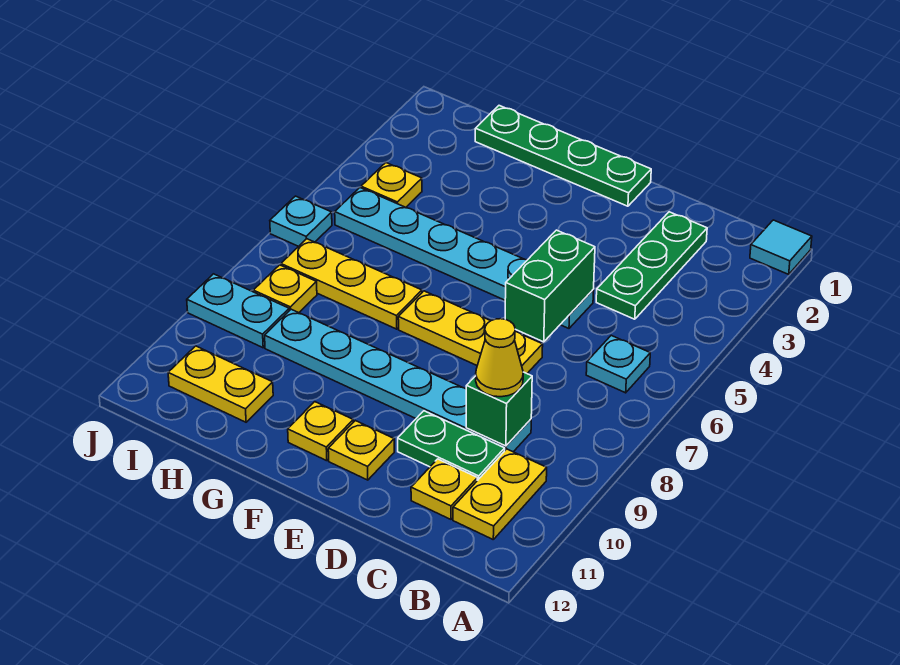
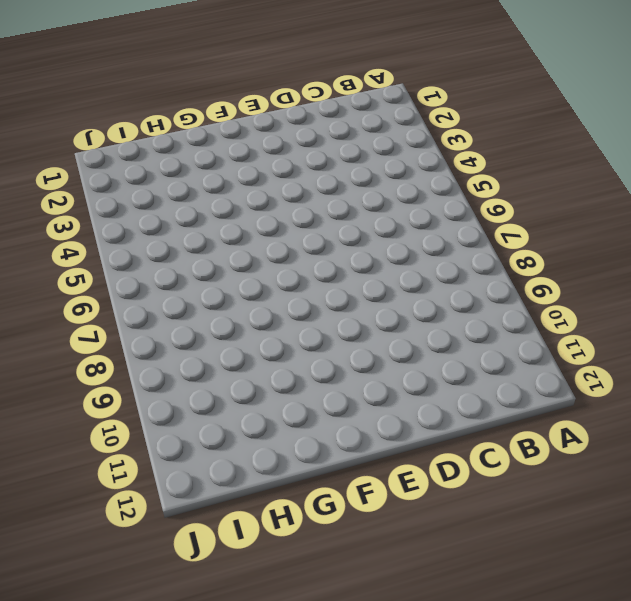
none -> cyan tile A1 level 1
none -> cyan plate B6 level 1
none -> yellow plate B10:B11 level 1

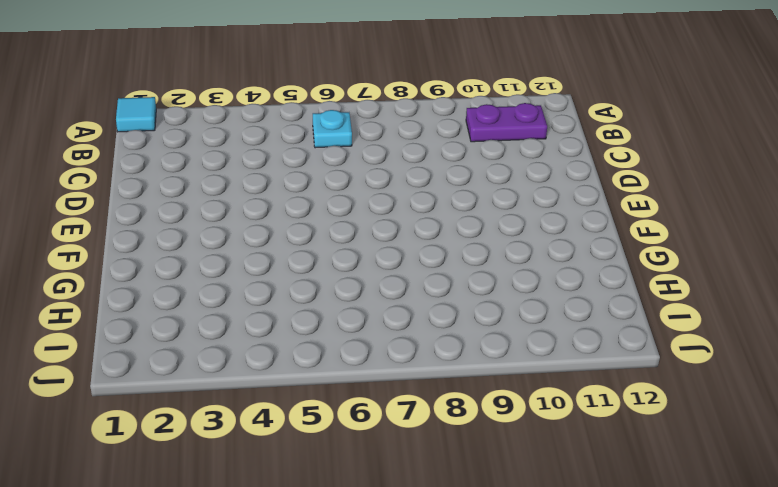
purple plate B10:B11 level 1 -> yellow plate B10:B11 level 1
none -> green plate C2:C4 level 1
none -> cyan plate C9:H9 level 1
none -> green plate C10:D10 level 1

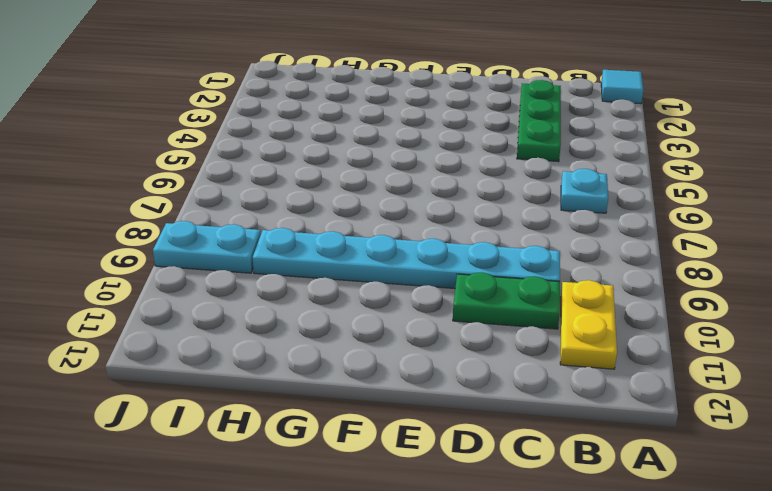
none -> yellow plate C11 level 1
none -> cyan plate D5:I5 level 1
none -> yellow plate D7:F7 level 1

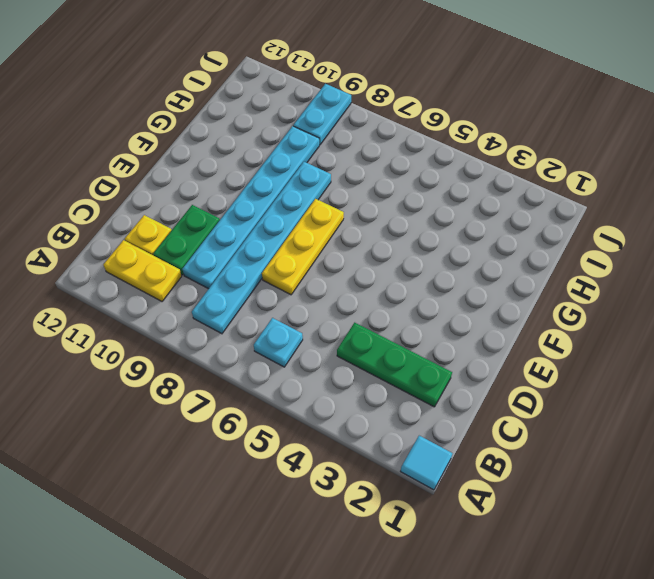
cyan plate B8:G8 level 1 -> cyan plate D5:I5 level 1
none -> green plate E1:H1 level 1
none -> yellow plate E11 level 1
none -> yellow plate F11 level 1

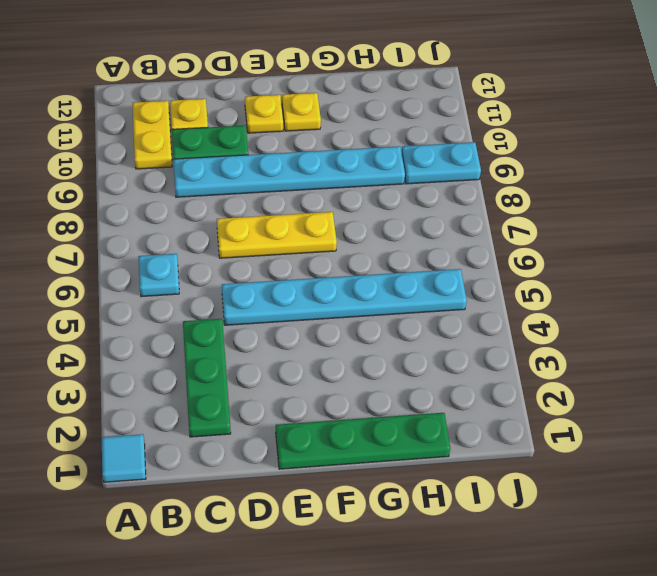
none -> yellow plate G7:I7 level 1
none -> yellow plate H11:I11 level 1
none -> yellow plate I4 level 1

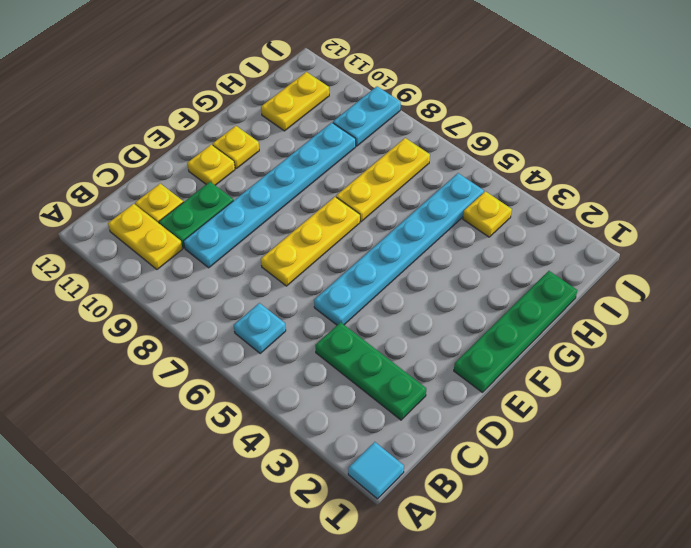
none -> yellow plate I8 level 1
none -> cyan plate J6 level 1
none -> green brick C9 level 2

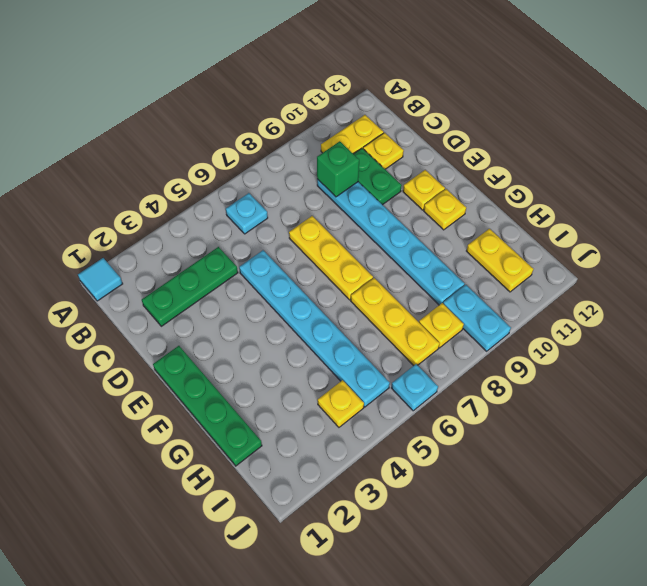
none -> green brick D5:D6 level 2
none -> yellow cone C9 level 3

